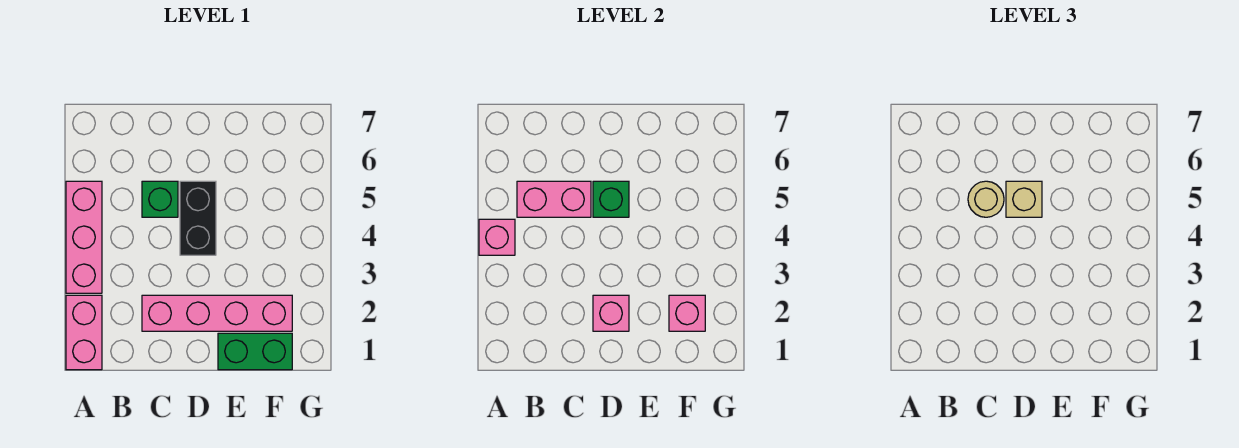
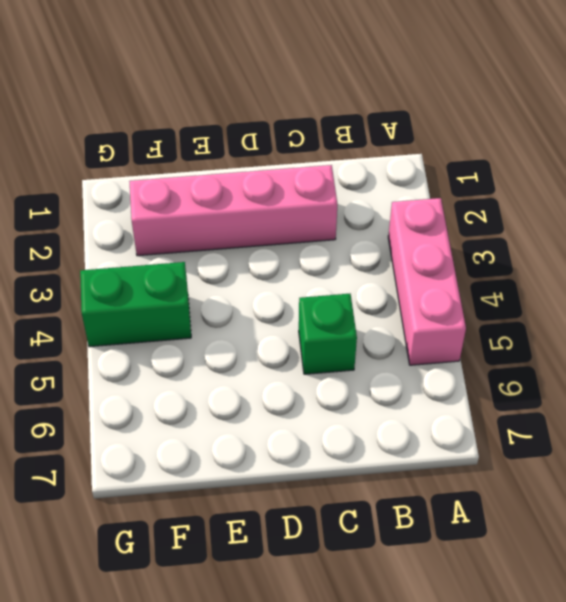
green brick F4:G4 level 1 -> green brick E1:F1 level 1
none -> pink brick A1:A2 level 1
none -> black brick D4:D5 level 1
none -> pink brick A4 level 2

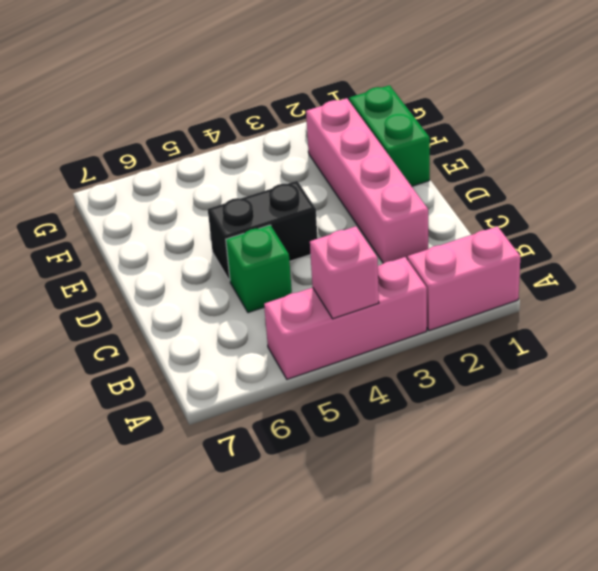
none -> pink brick B5:C5 level 2
none -> pink brick D2 level 2
none -> green brick D5 level 2

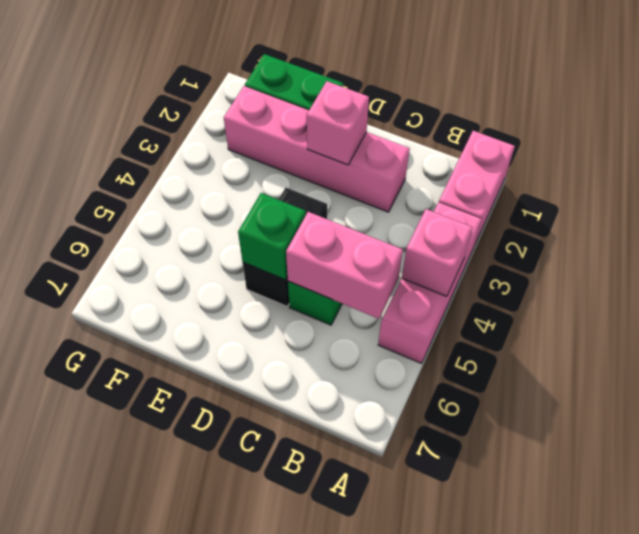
none -> pink brick F2 level 2
none -> tan round brick C5 level 3
none -> tan brick D5 level 3

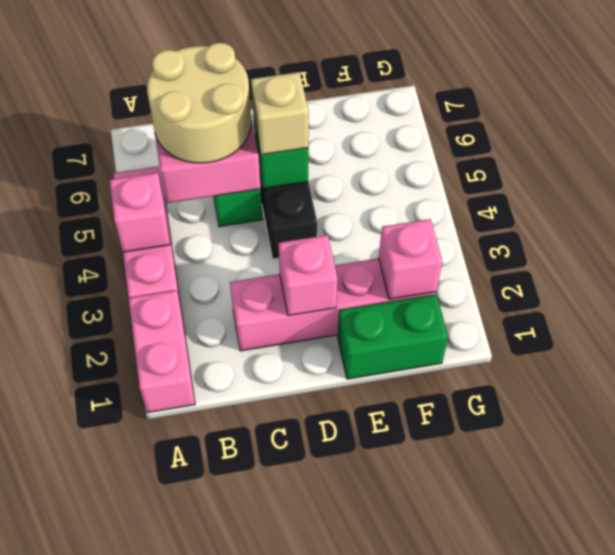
tan round brick B5:C6 level 3 -> tan round brick C5 level 3

